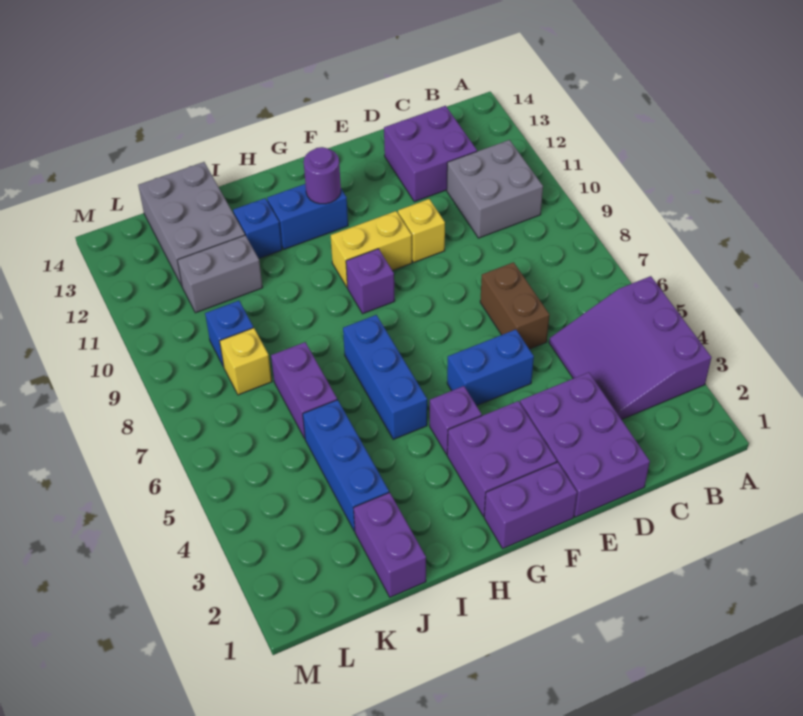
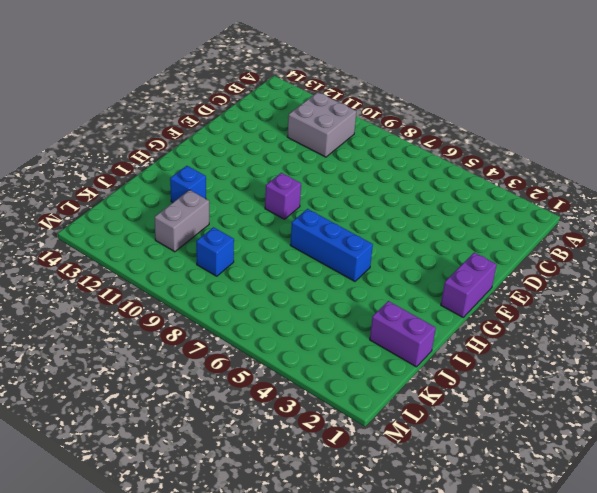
none -> purple slope A3:C5 level 1 top A
none -> purple brick C12:D13 level 1
none -> purple brick D1:E3 level 1

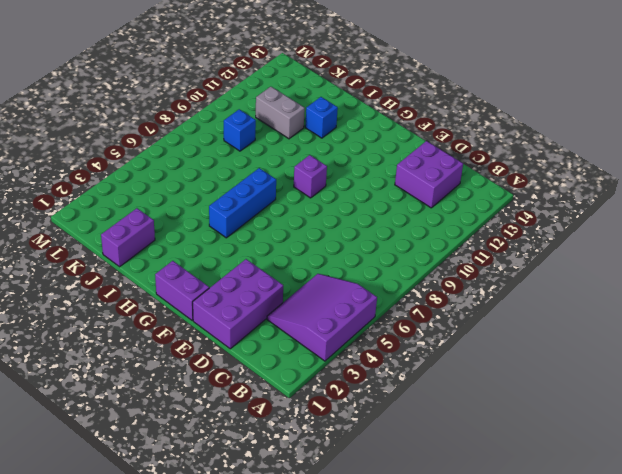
none -> grey brick B10:C11 level 1
none -> brown brick D6:D7 level 1
none -> blue brick E5:F5 level 1

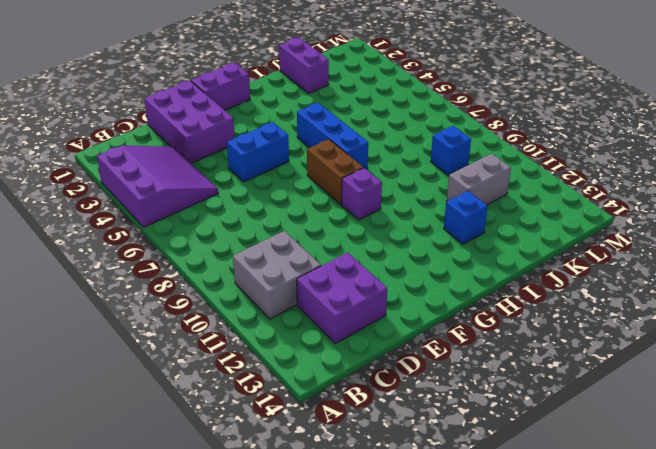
brown brick G7:G8 level 1 -> brown brick D6:D7 level 1
none -> yellow brick E10 level 1
none -> purple brick F2:G3 level 1
none -> yellow brick F10:G10 level 1

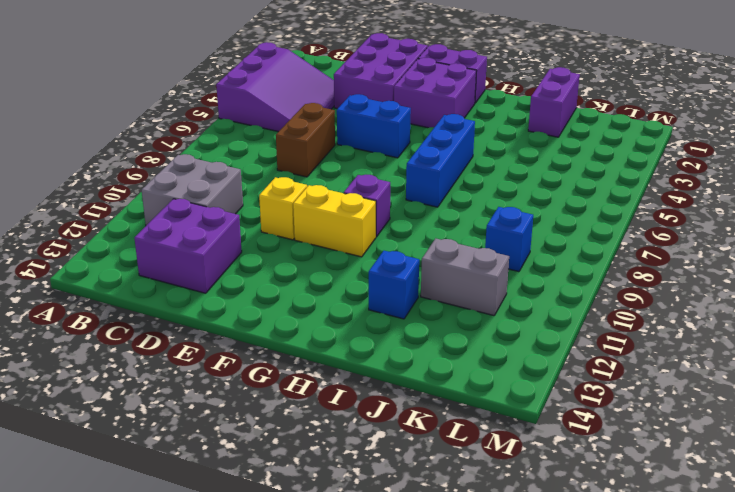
none -> purple brick G4 level 1
none -> blue brick G12:H12 level 1
none -> blue brick J3:J5 level 1

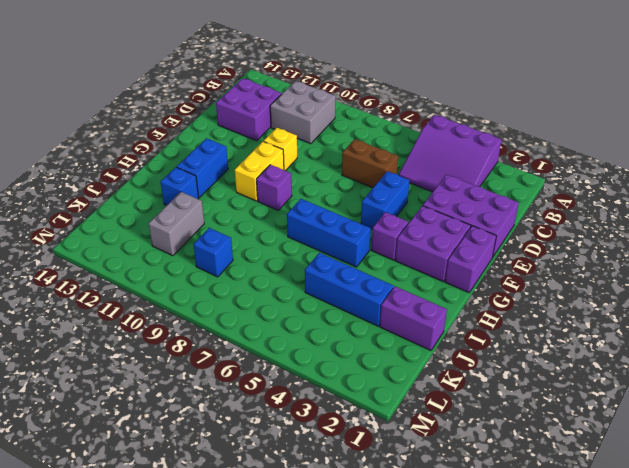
none -> purple brick J6:J7 level 1
none -> grey brick J12:K14 level 1
none -> yellow brick K8 level 1

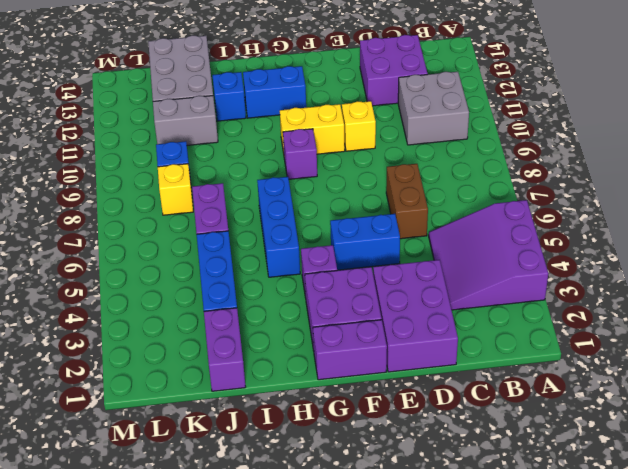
none -> purple round brick G12 level 2

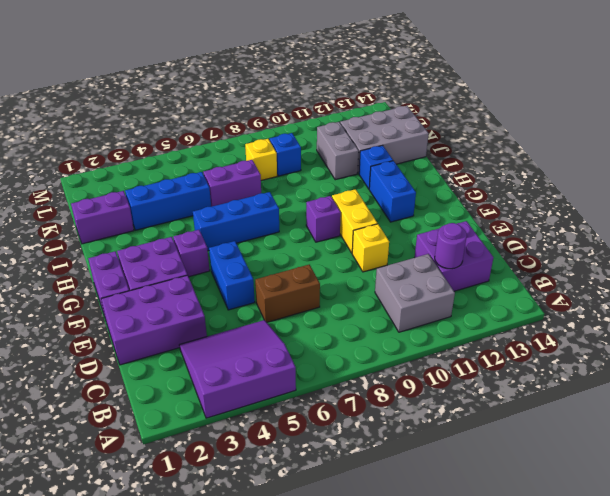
purple round brick C12 level 2 -> purple round brick G12 level 2

